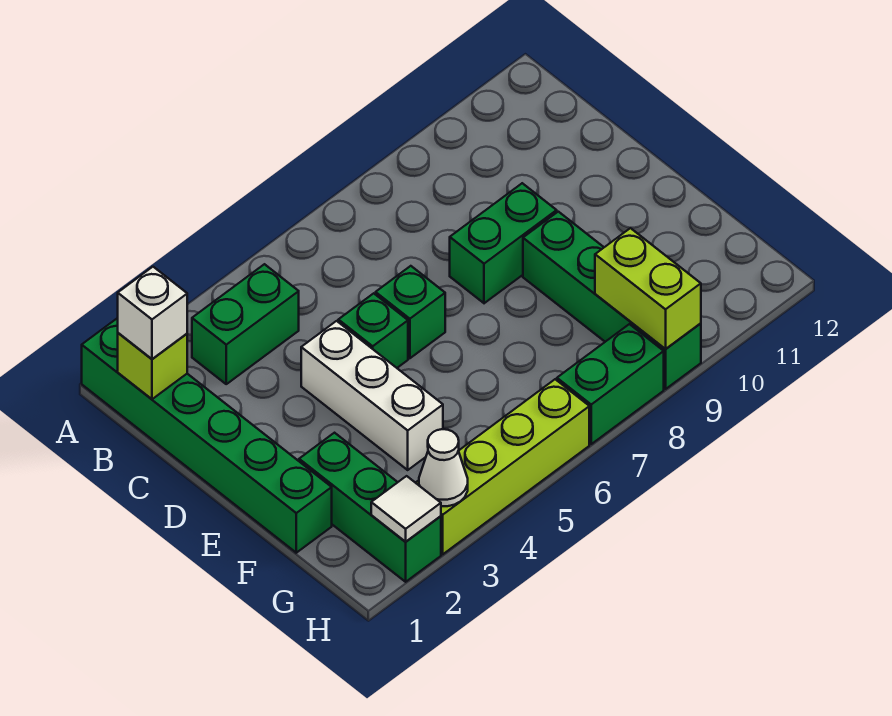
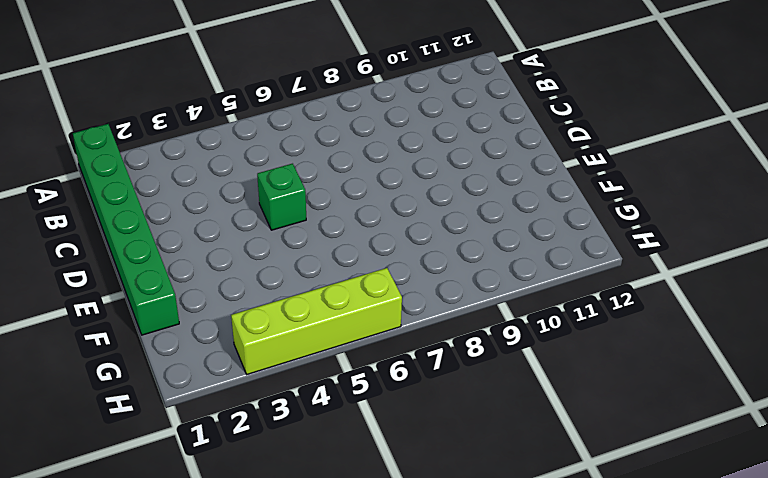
none -> green brick B3:B4 level 1
none -> white brick D4:F4 level 1
none -> green brick D6 level 1

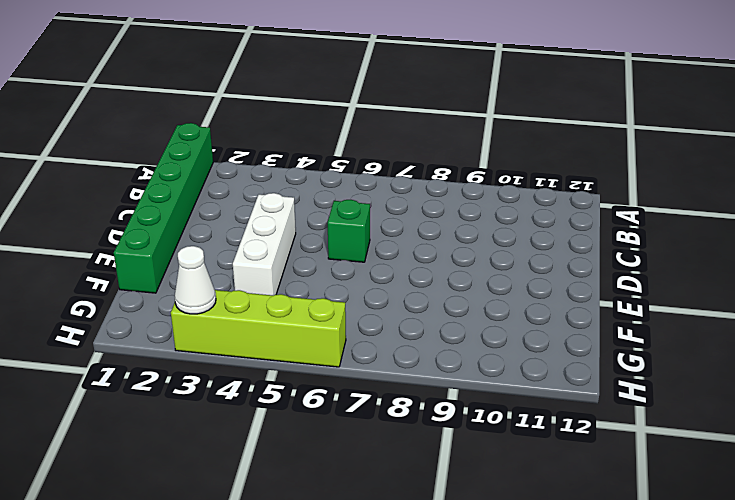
none -> green brick B3:B4 level 1
none -> green brick D5 level 1
none -> green brick D8:D9 level 1

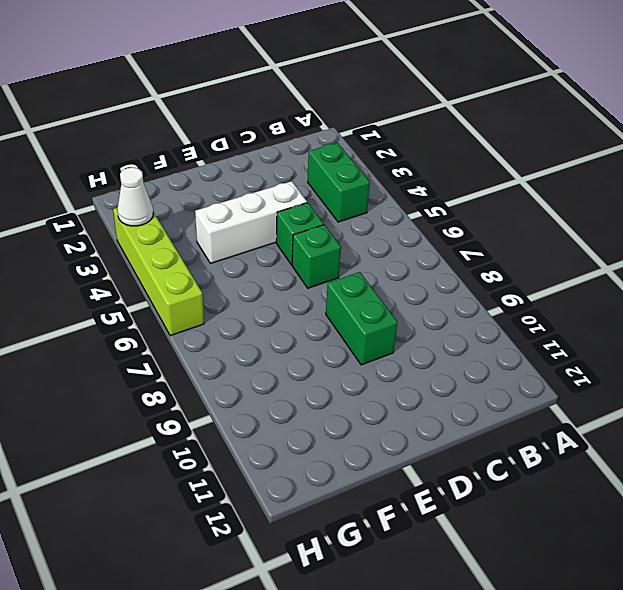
none -> green brick A1:F1 level 1
none -> green brick E9:H9 level 1
none -> green brick F2:H2 level 1

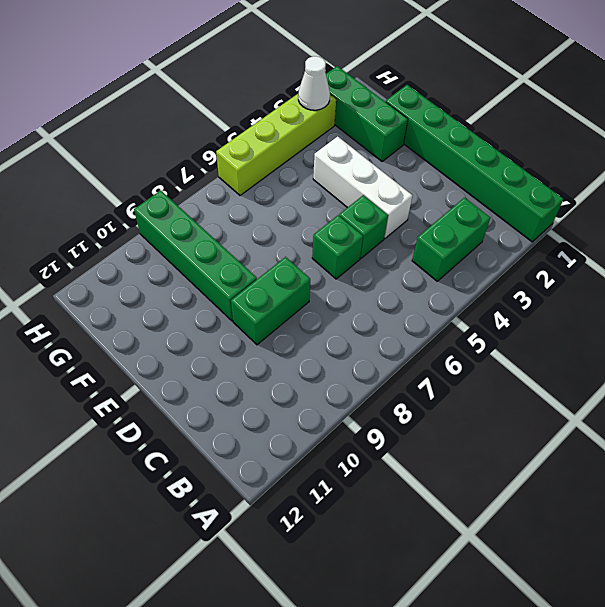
none -> green brick H7:H8 level 1
none -> lime brick B1 level 2
none -> lime brick G9:H9 level 2

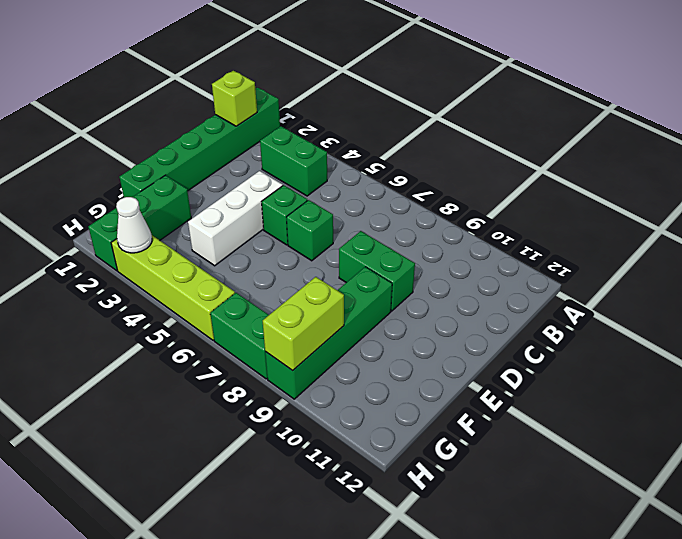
none -> white tile H2 level 2
none -> white brick B1 level 3

